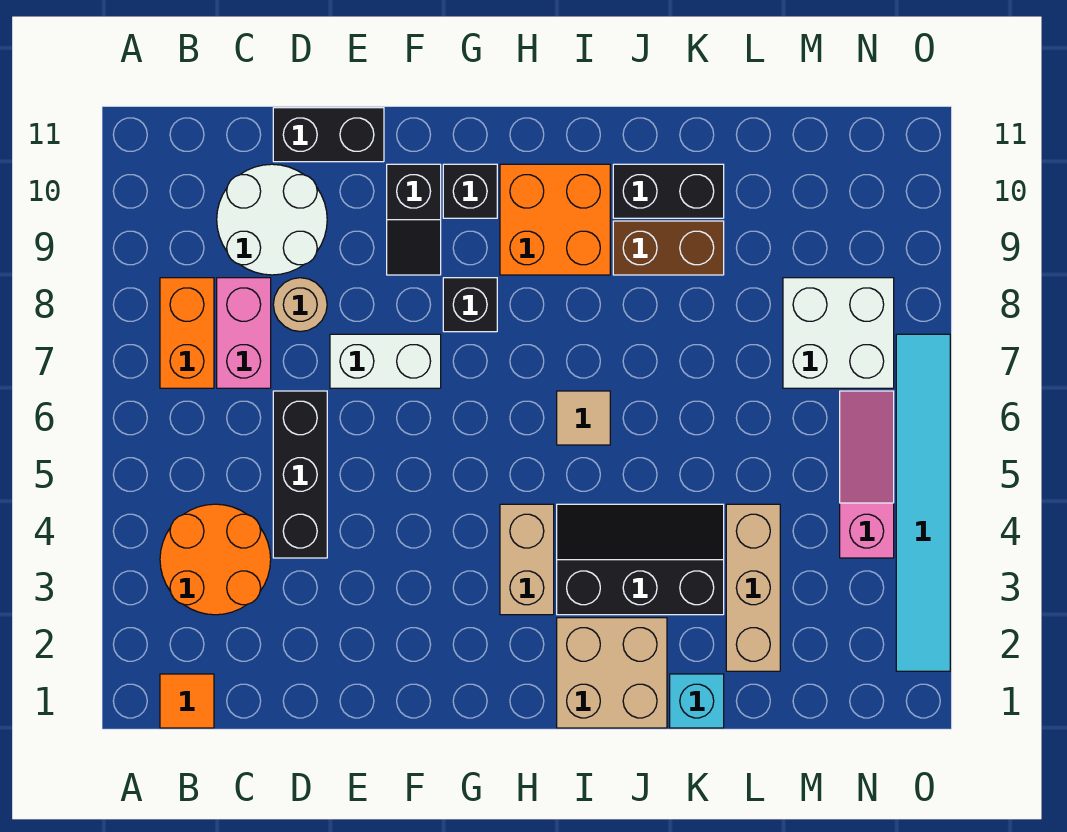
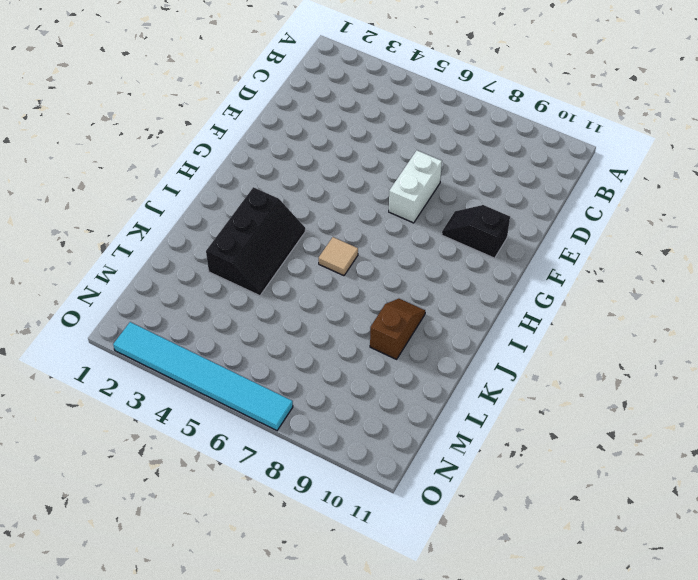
brown slope J9:K9 level 1 top K -> brown brick J9:K9 level 1
none -> orange tile B1 level 1
none -> orange round brick B3:C4 level 1
none -> orange brick B7:B8 level 1

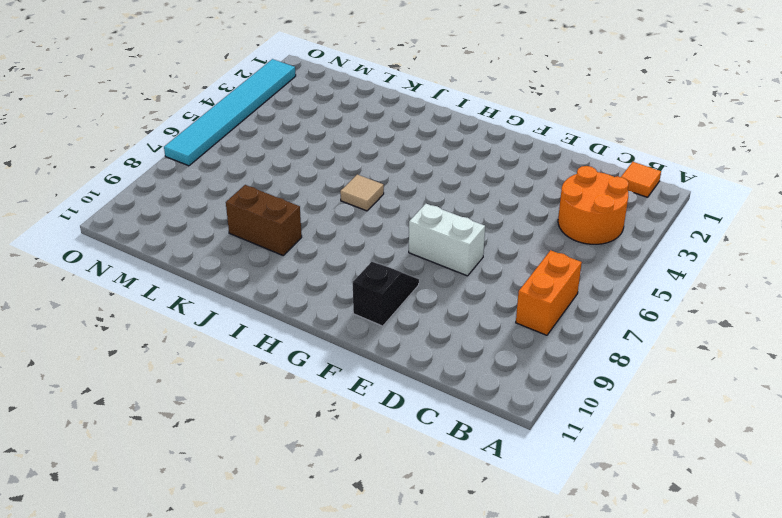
none -> pink brick C7:C8 level 1
none -> white round brick C9:D10 level 1
none -> black brick D4:D6 level 1

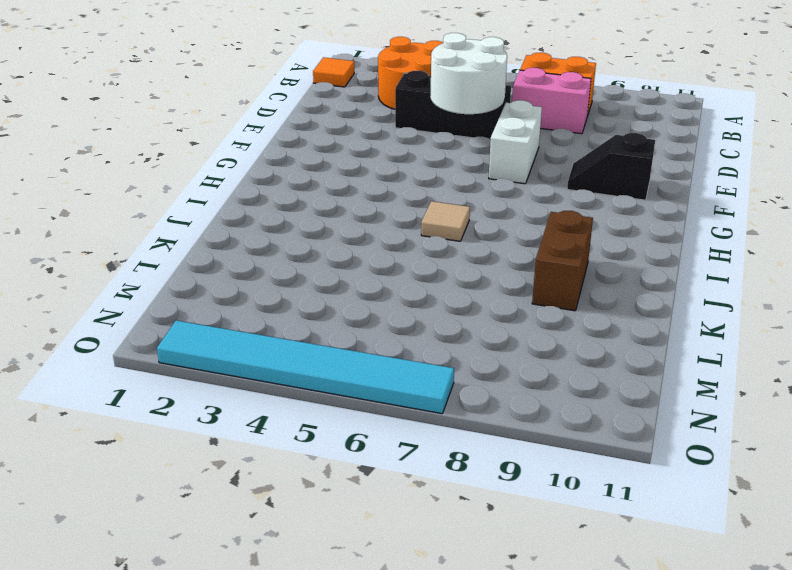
white round brick D5:E6 level 2 -> white round brick C9:D10 level 1
none -> tan round brick D8 level 1
none -> black brick D11:E11 level 1
none -> black brick G8 level 1

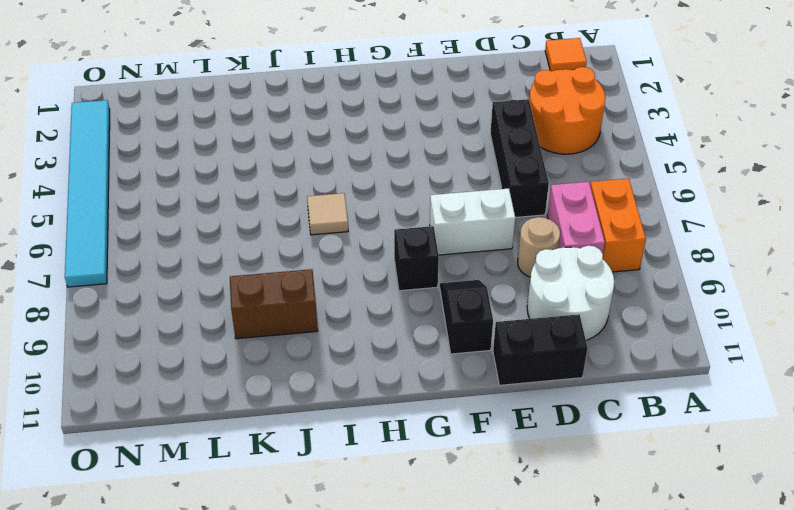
none -> black brick G10 level 1
none -> tan brick H3:H4 level 1
none -> orange brick H9:I10 level 1

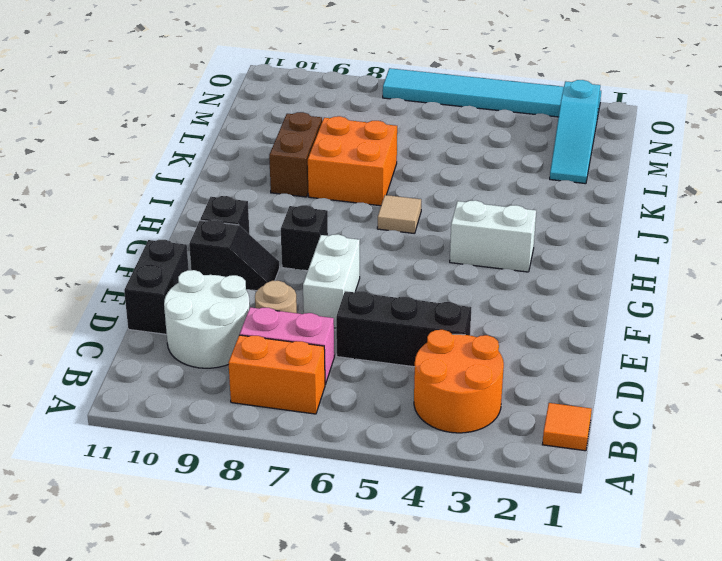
white brick H3:H4 level 1 -> tan brick H3:H4 level 1
orange brick J7:K8 level 1 -> orange brick H9:I10 level 1
cyan slope L2:N2 level 1 top N -> tan brick L2:L4 level 1
none -> tan brick I1:J2 level 1
none -> black slope I3:K4 level 1 top 3
none -> black brick J10:K10 level 1

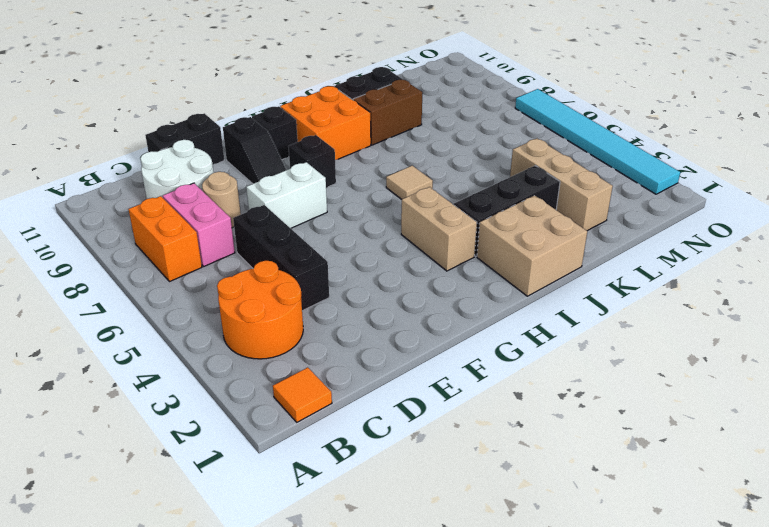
none -> cyan brick K1 level 1
none -> white brick M7:N8 level 1
none -> pink slope N4:N6 level 1 top 4

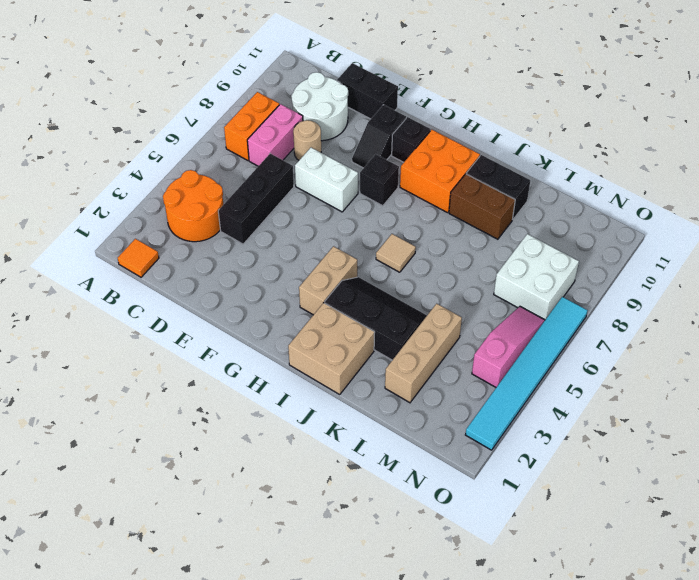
none -> cyan brick K1 level 1

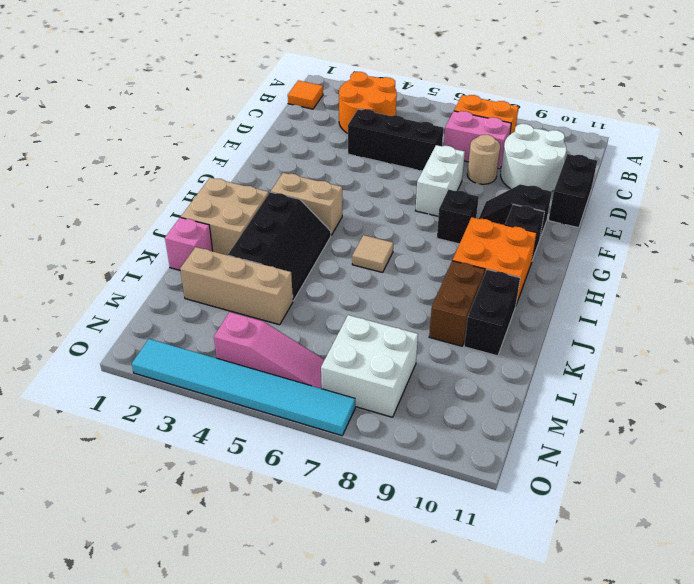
pink brick K1 level 1 -> cyan brick K1 level 1

